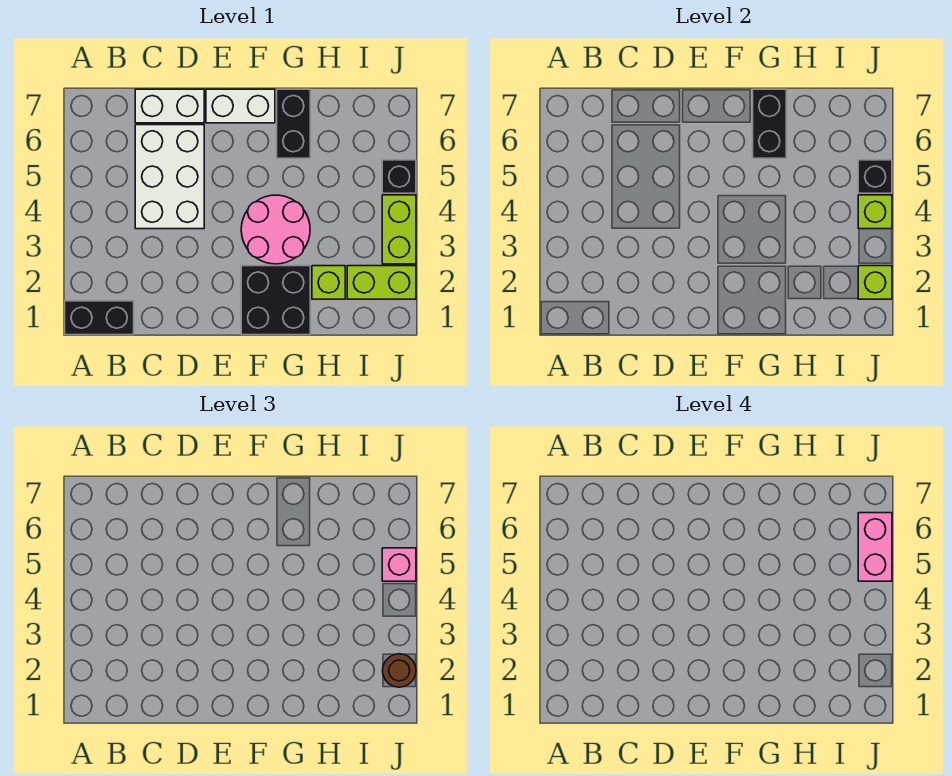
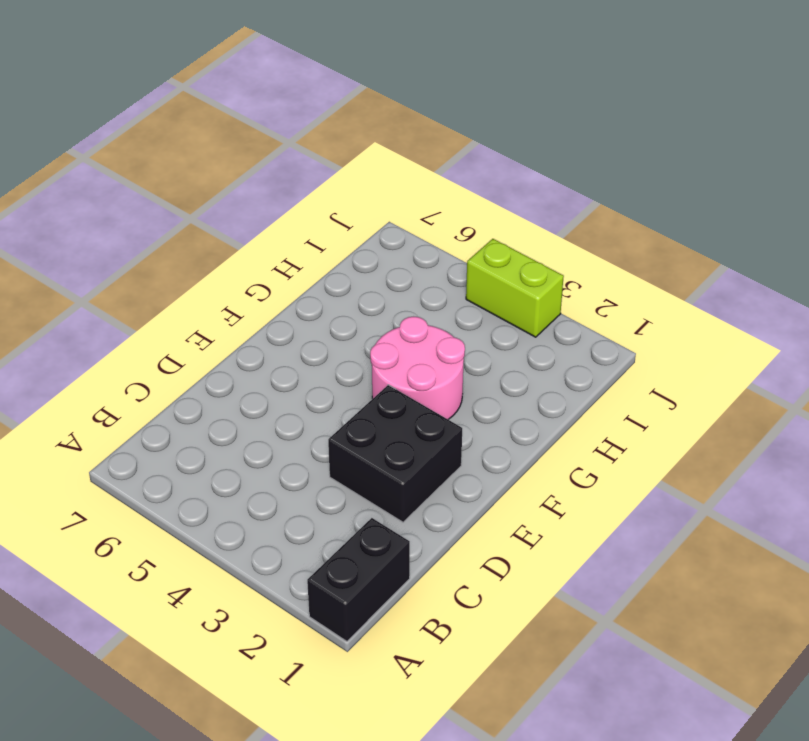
black brick D2:E3 level 1 -> black brick F1:G2 level 1
none -> white brick C4:D6 level 1
none -> white brick C7:D7 level 1
none -> white brick E7:F7 level 1

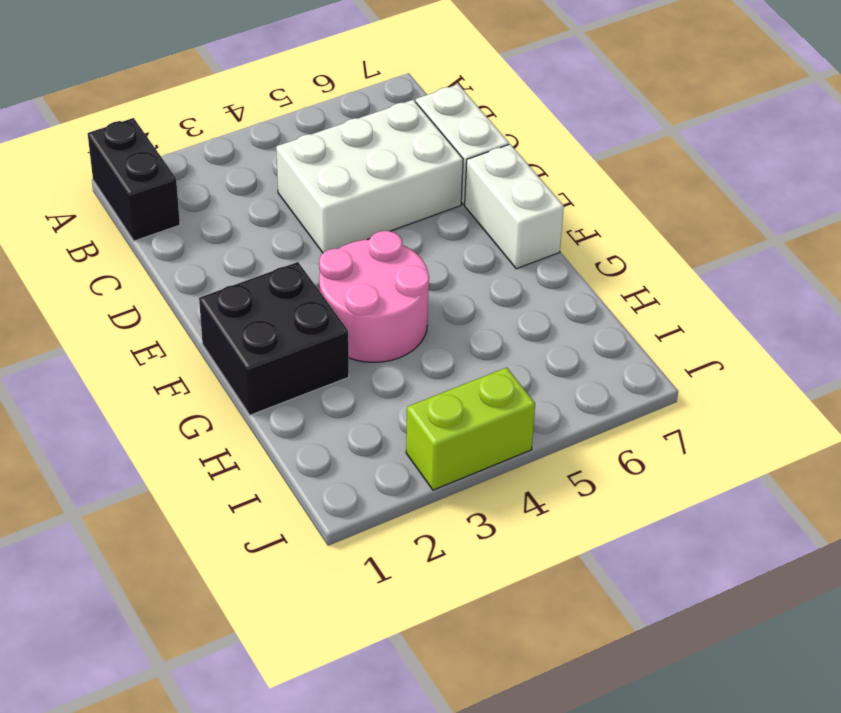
none -> black brick G6:G7 level 1
none -> lime brick H2 level 1
none -> lime brick I2:J2 level 1

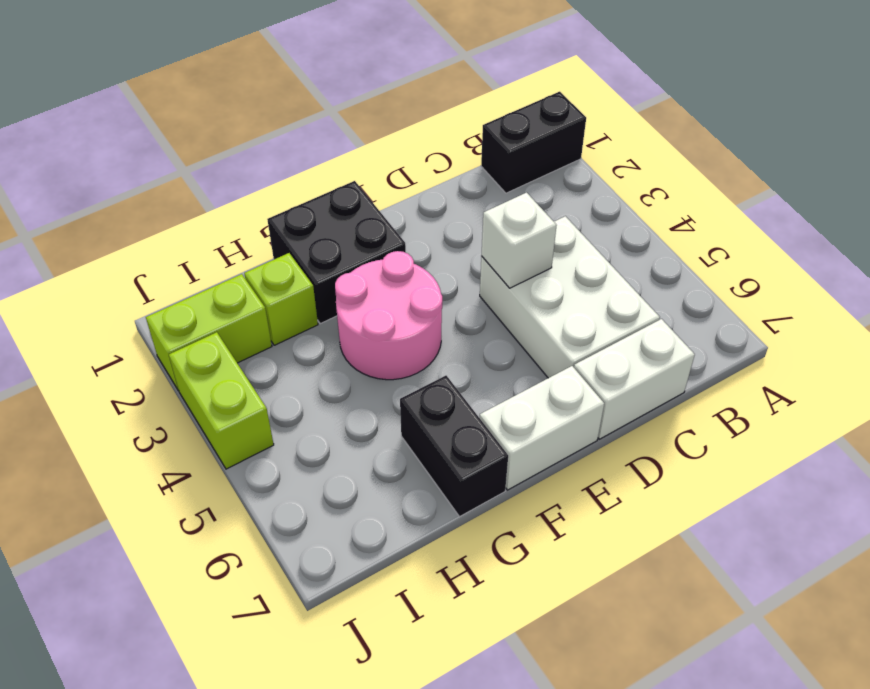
white brick D4 level 2 -> none
none -> black brick J5 level 1
none -> black brick G6:G7 level 2
none -> lime brick J2 level 2

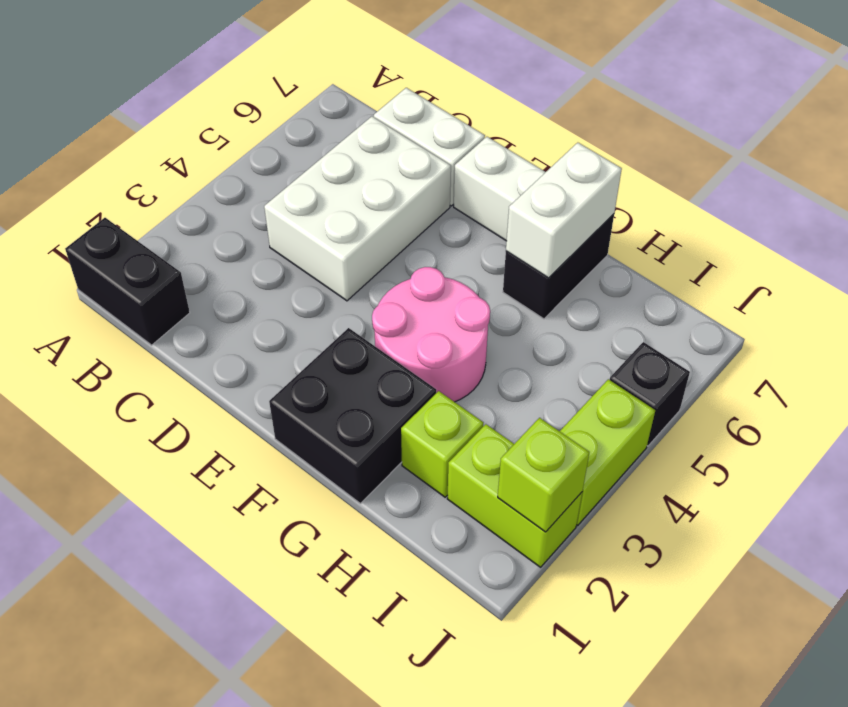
white brick G6:G7 level 2 -> black brick G6:G7 level 2
none -> lime brick J4 level 2
none -> black brick J5 level 2
none -> brown round brick J2 level 3

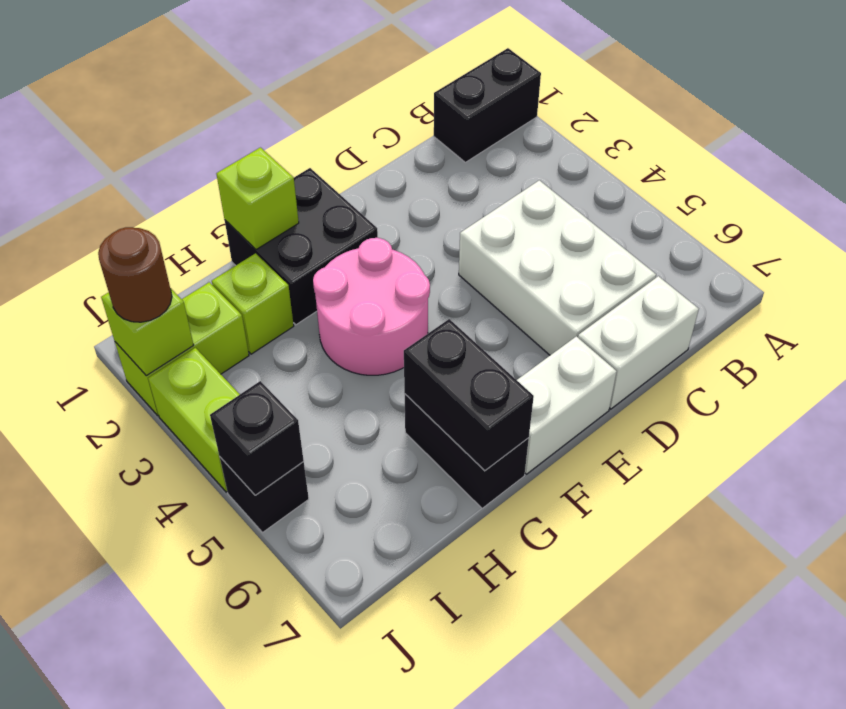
lime brick G1 level 2 -> lime brick J4 level 2
none -> pink brick J5 level 3
none -> pink brick J5:J6 level 4

